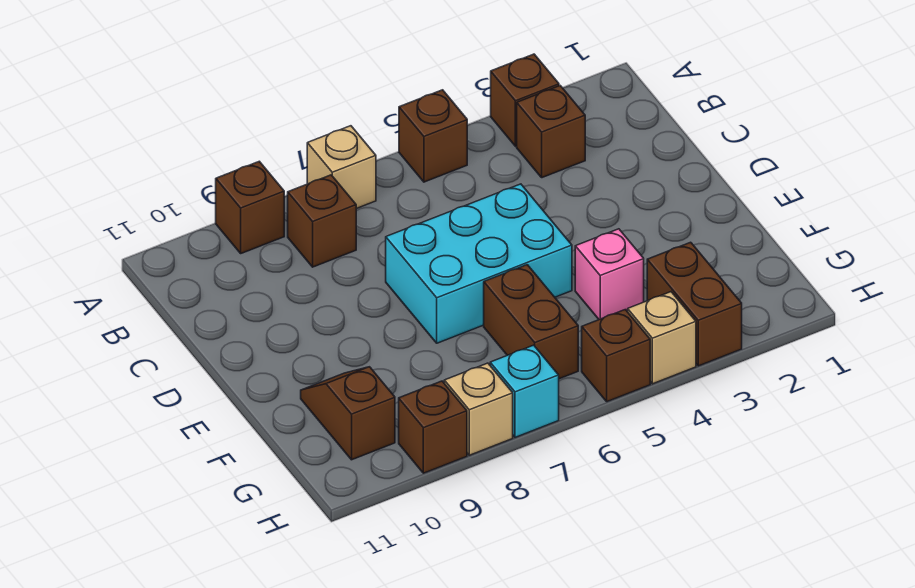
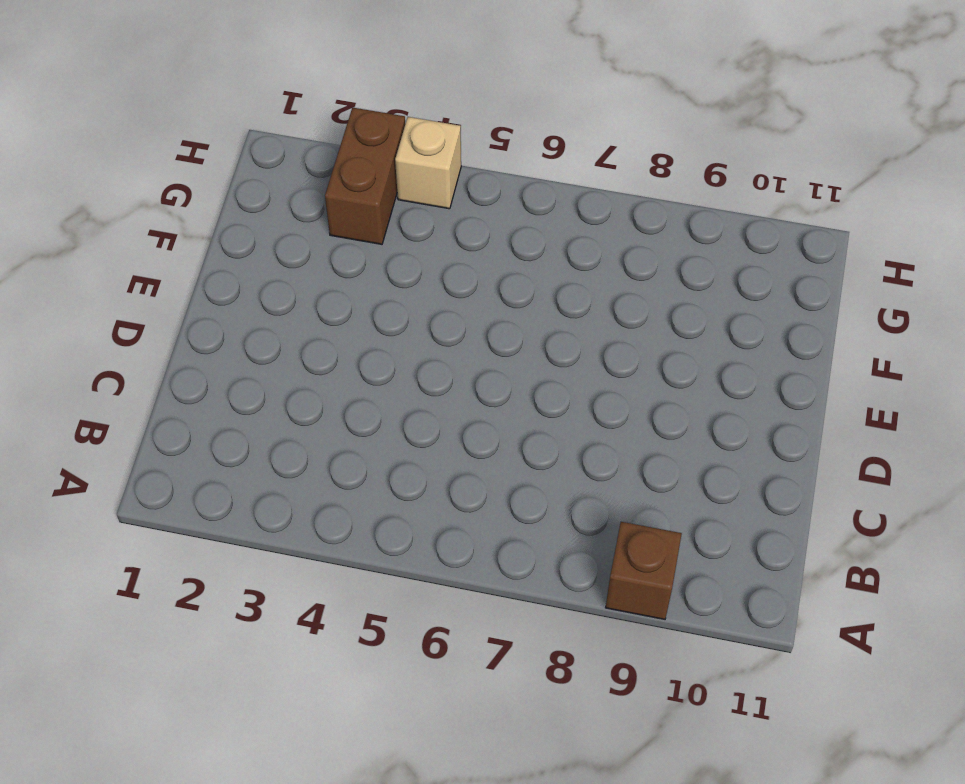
none -> brown brick A3 level 1
none -> brown brick A5 level 1
none -> tan brick A7 level 1

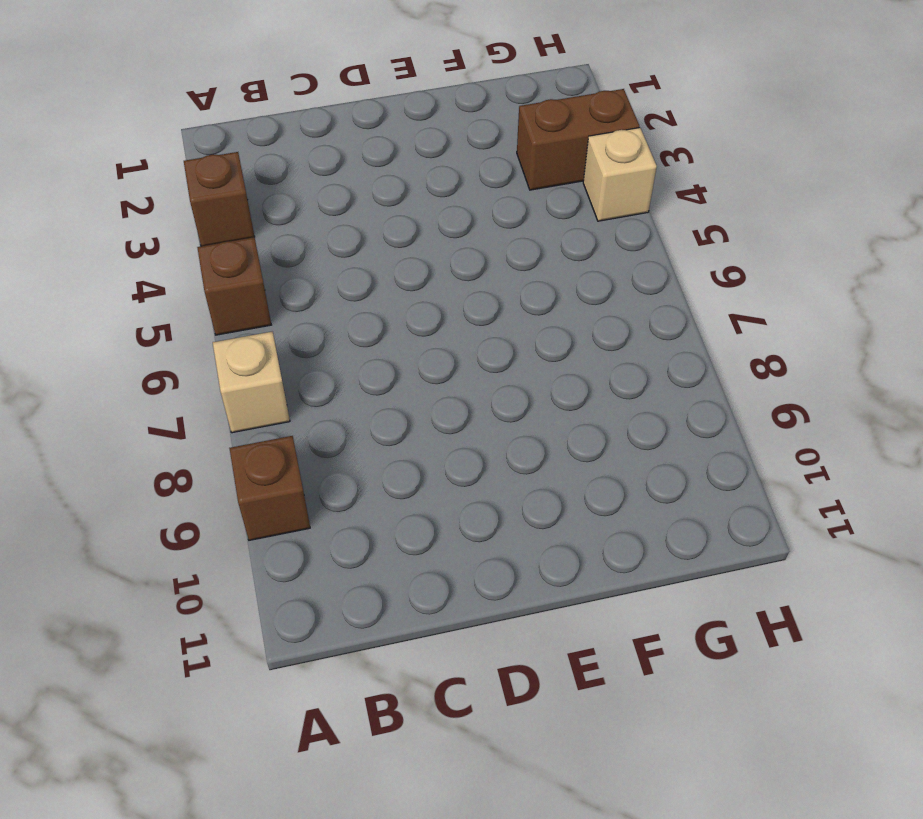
none -> brown brick B3 level 1
none -> brown brick B8 level 1
none -> cyan brick D5:E7 level 1

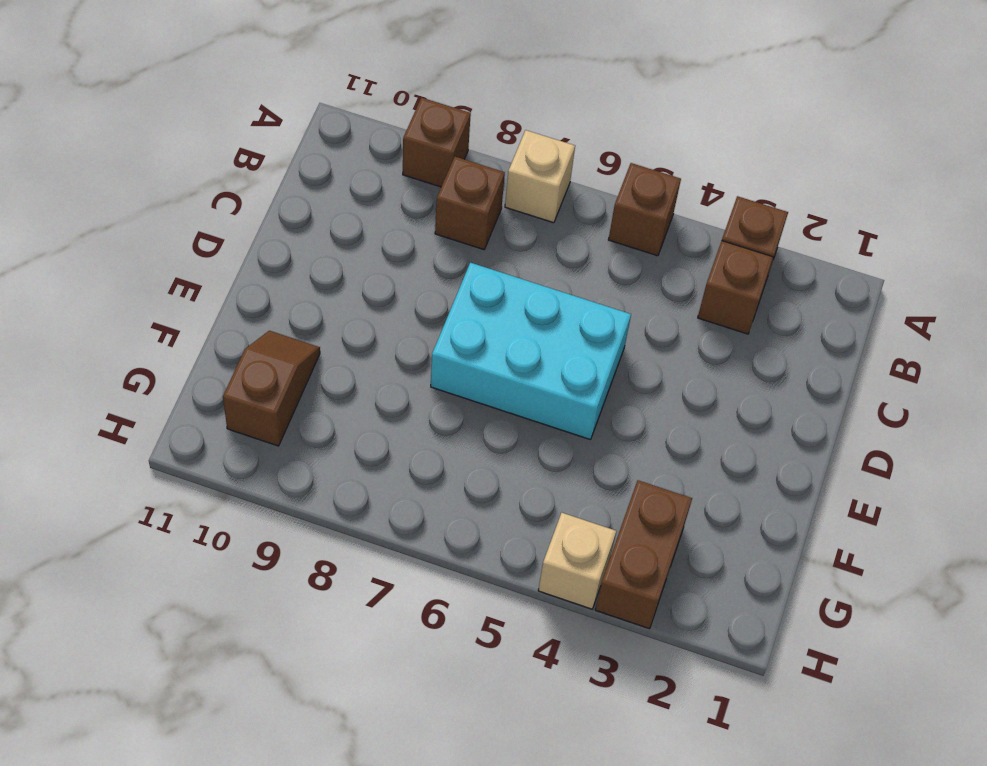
none -> pink brick F4 level 1
none -> brown brick F6:G6 level 1
none -> brown brick H5 level 1

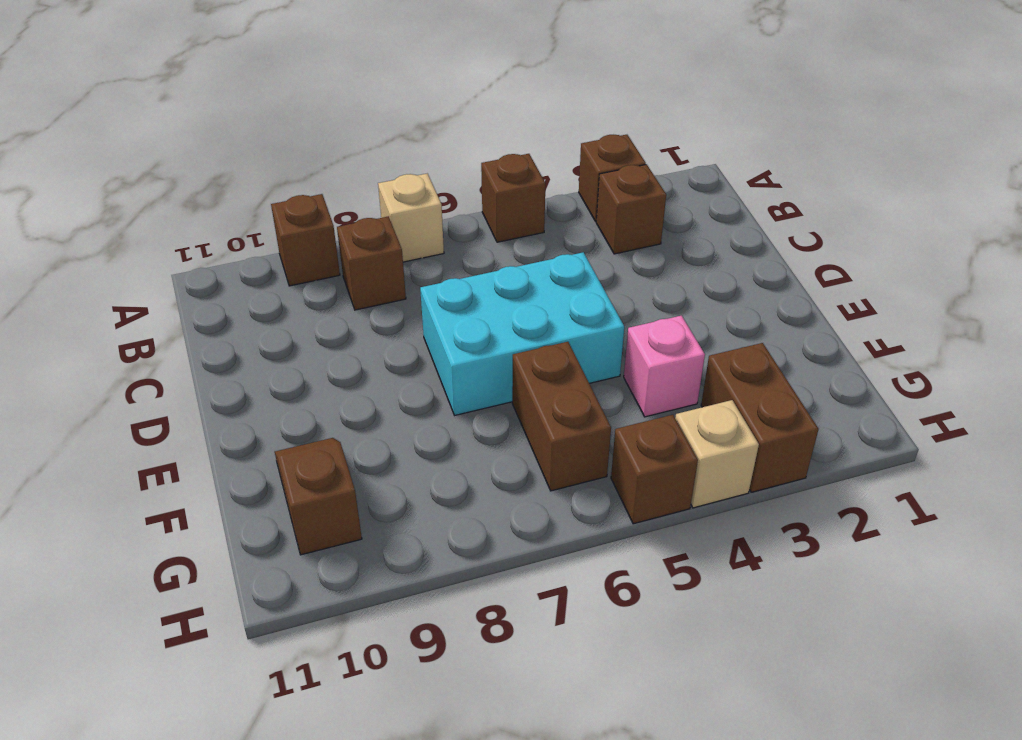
none -> cyan brick H7 level 1
none -> tan brick H8 level 1
none -> brown brick H9 level 1

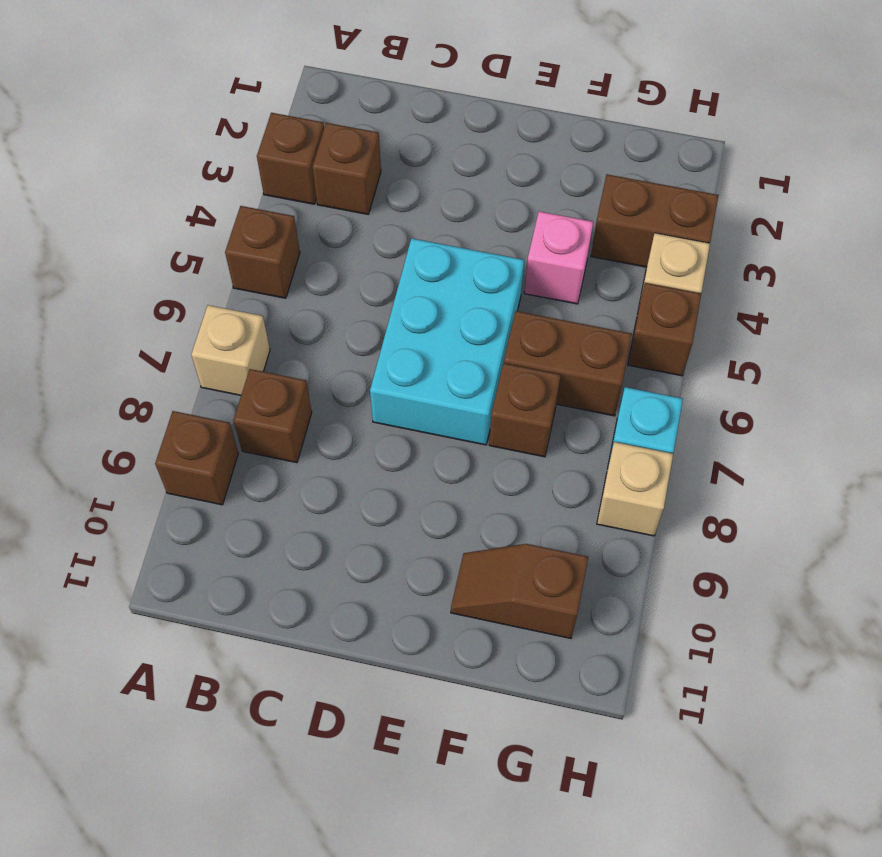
brown brick F7 level 1 -> brown brick H9 level 1

